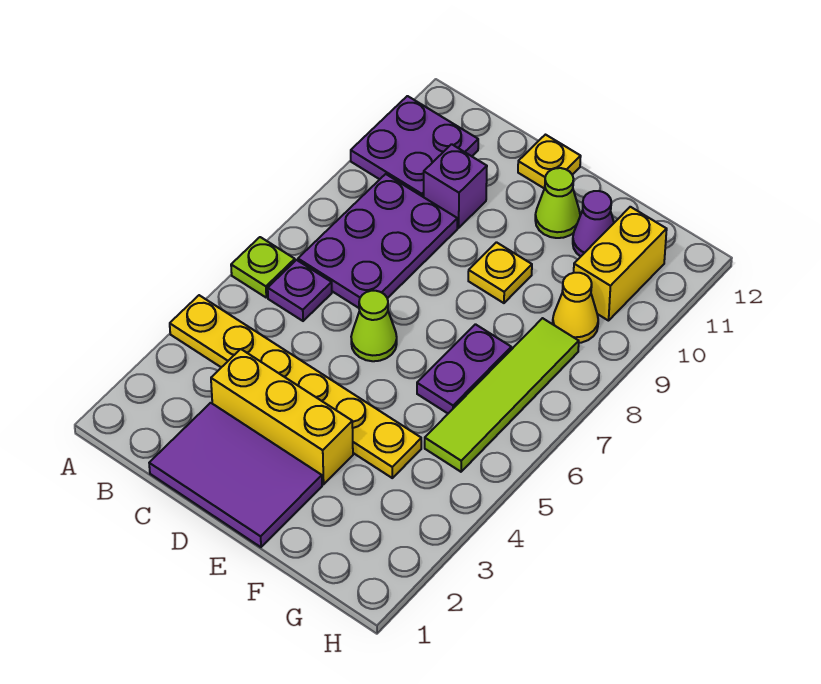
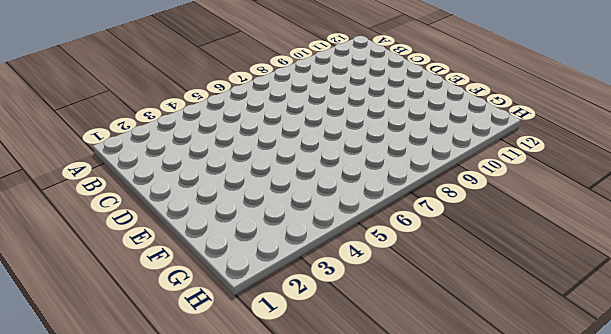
none -> yellow plate A4:F4 level 1
none -> lime plate A6 level 1
none -> purple plate A10:B11 level 1

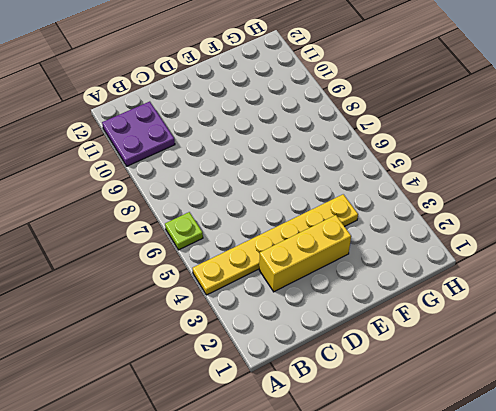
none -> purple plate B6 level 1
none -> purple plate B7:C9 level 1
none -> purple tile C1:E2 level 1

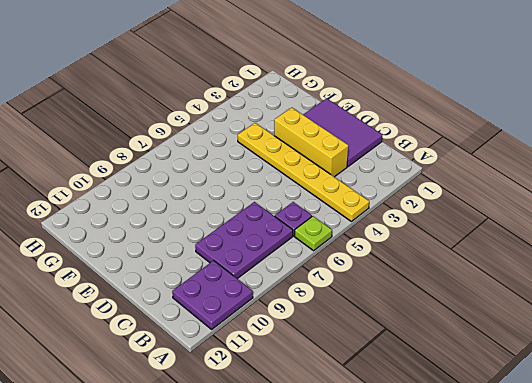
none -> purple brick C10 level 1
none -> lime cone D6 level 1
none -> yellow plate D12 level 1

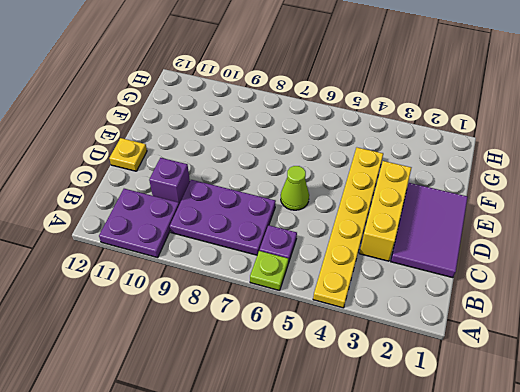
none -> yellow plate E9 level 1
none -> lime cone E11 level 1
none -> purple plate F6:F7 level 1

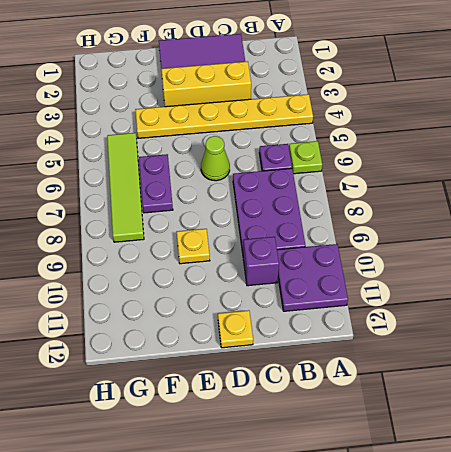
none -> lime cone E11 level 1
none -> purple cone F11 level 1
none -> yellow cone G9 level 1

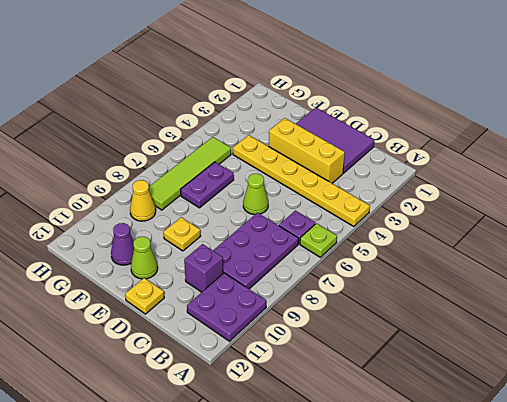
none -> yellow brick G10:G11 level 1

